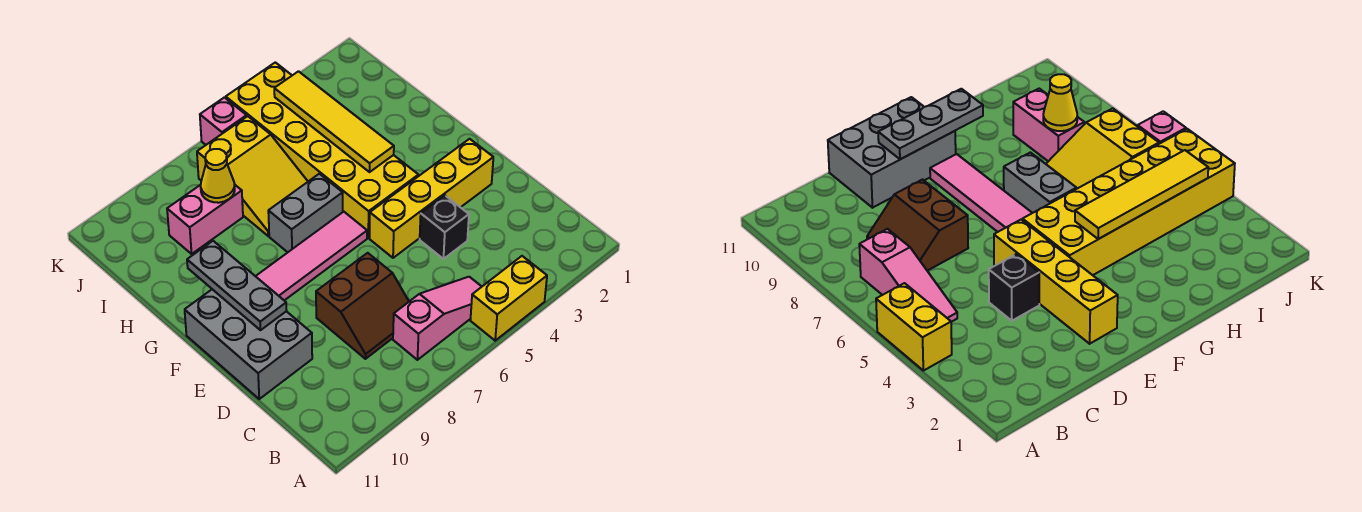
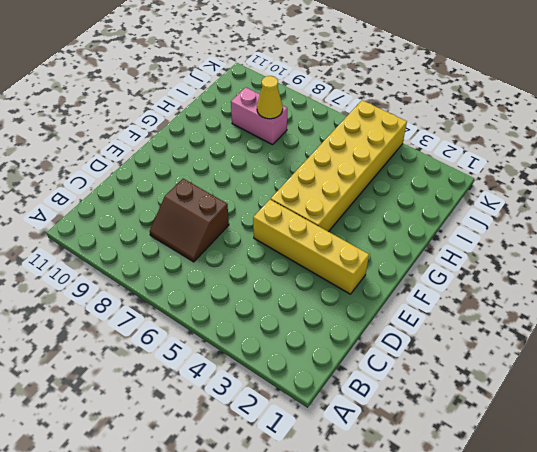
none -> yellow brick A4:A5 level 1
none -> pink slope B5:B7 level 1 top 7
none -> black brick D4 level 1

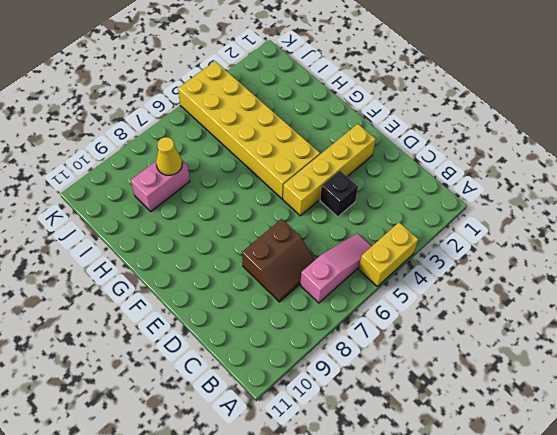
none -> grey brick D10:F11 level 1
none -> pink tile F6:F9 level 1
none -> grey brick G6:G7 level 1

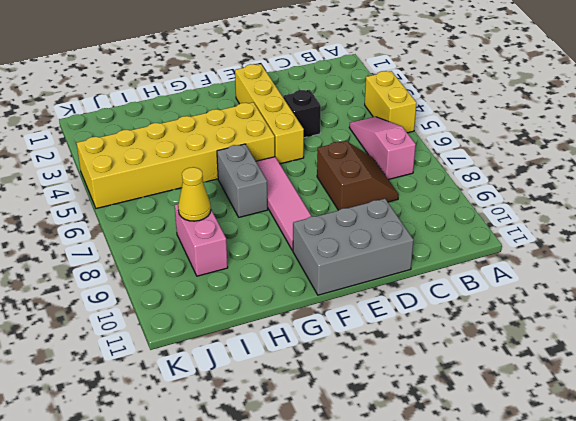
none -> yellow slope H6:J7 level 1 top J
none -> pink brick K6 level 1
none -> grey plate E10:G10 level 2

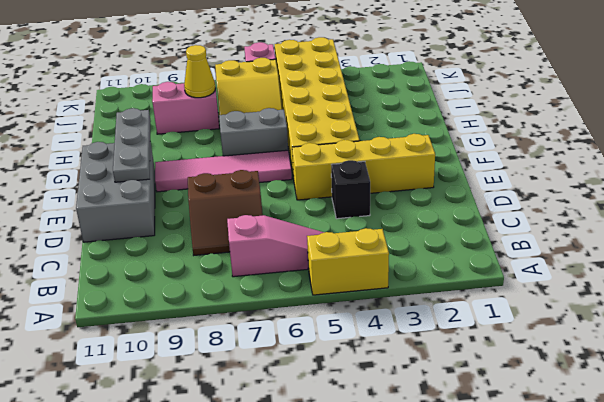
none -> yellow tile G4:J4 level 2

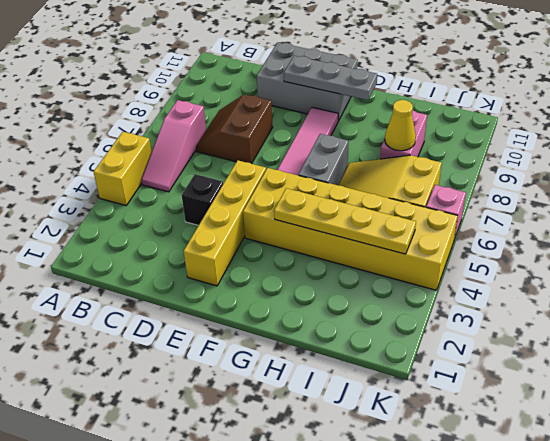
yellow plate G4:J4 level 2 -> yellow tile G4:J4 level 2

